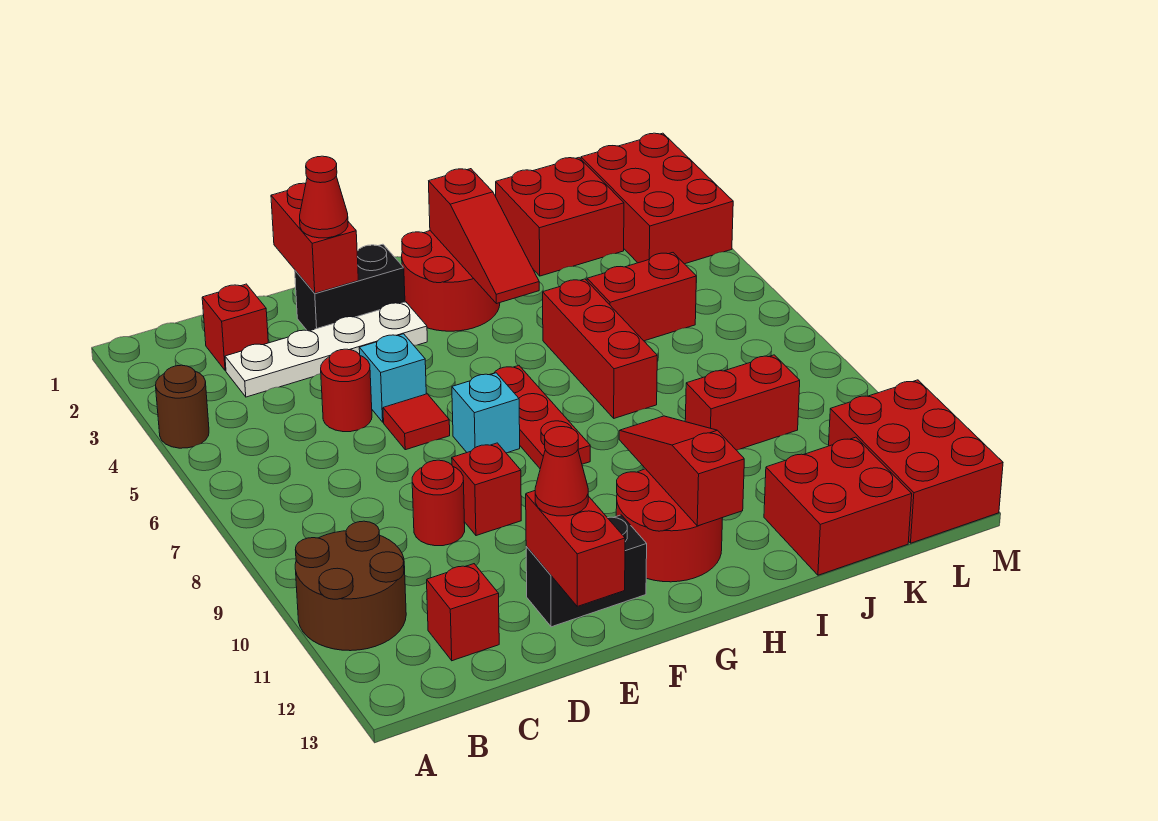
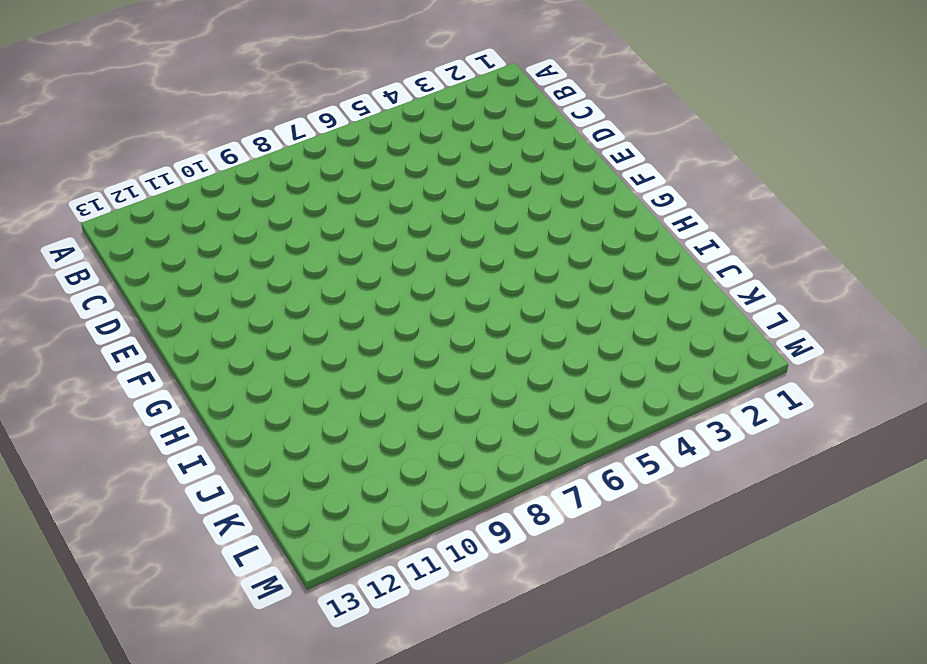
none -> brown round brick A4 level 1
none -> brown round brick A10:B11 level 1
none -> red brick C2 level 1

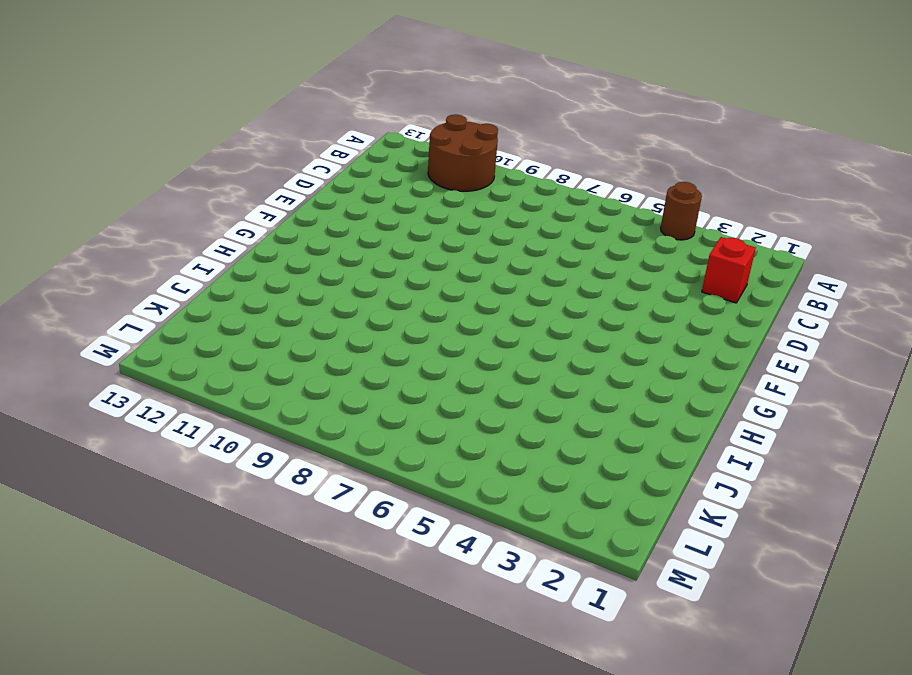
none -> white plate C3:F3 level 1
none -> red brick C12 level 1
none -> red round brick D5 level 1

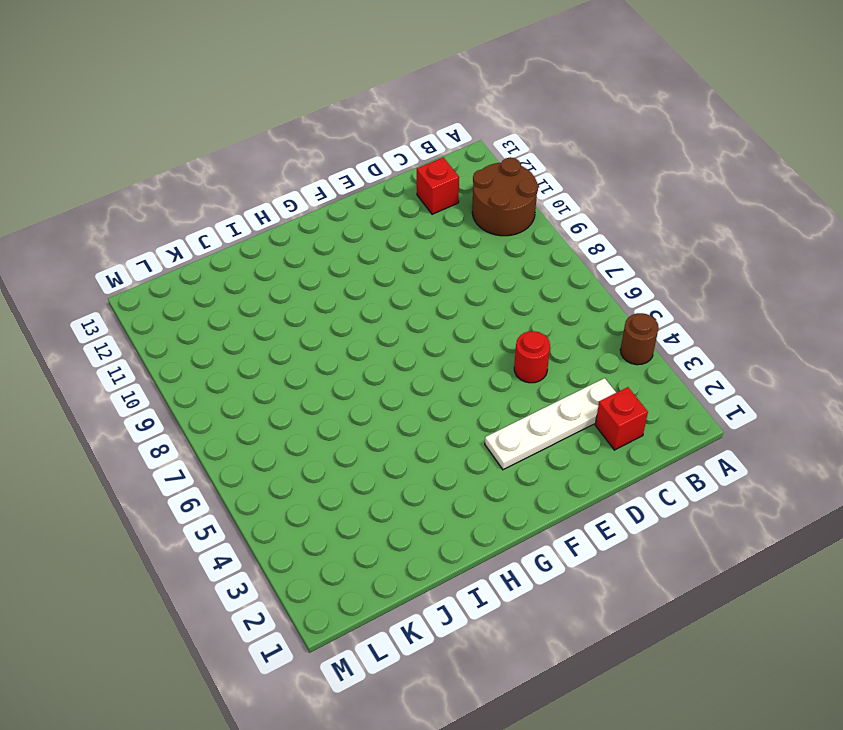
none -> red round brick D9 level 1
none -> black brick E2:F2 level 1
none -> cyan brick E5 level 1

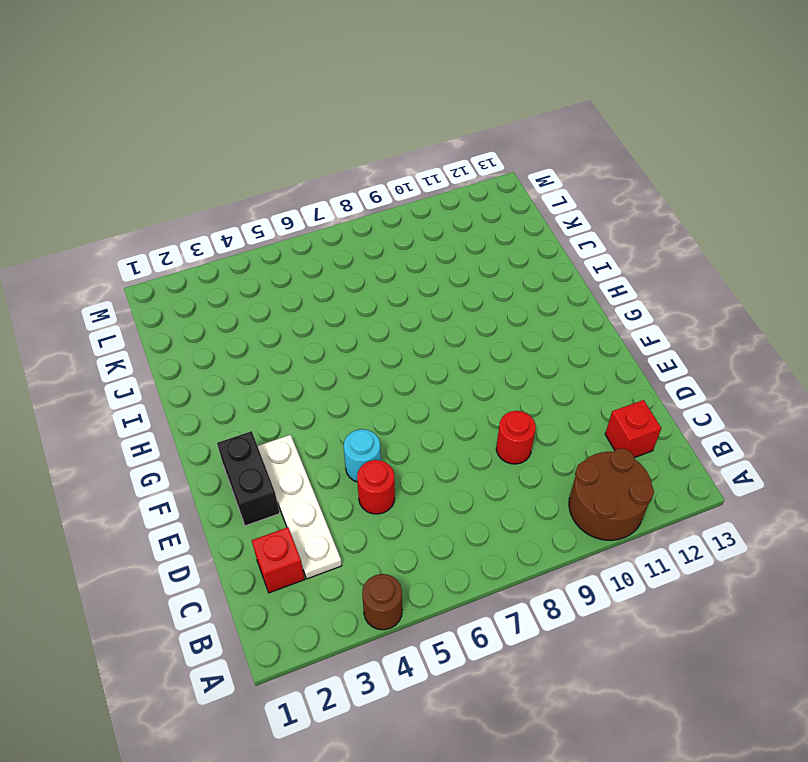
cyan round brick E5 level 1 -> cyan brick E5 level 1
none -> red tile E6 level 1
none -> red brick E9 level 1
none -> black brick E12:F12 level 1

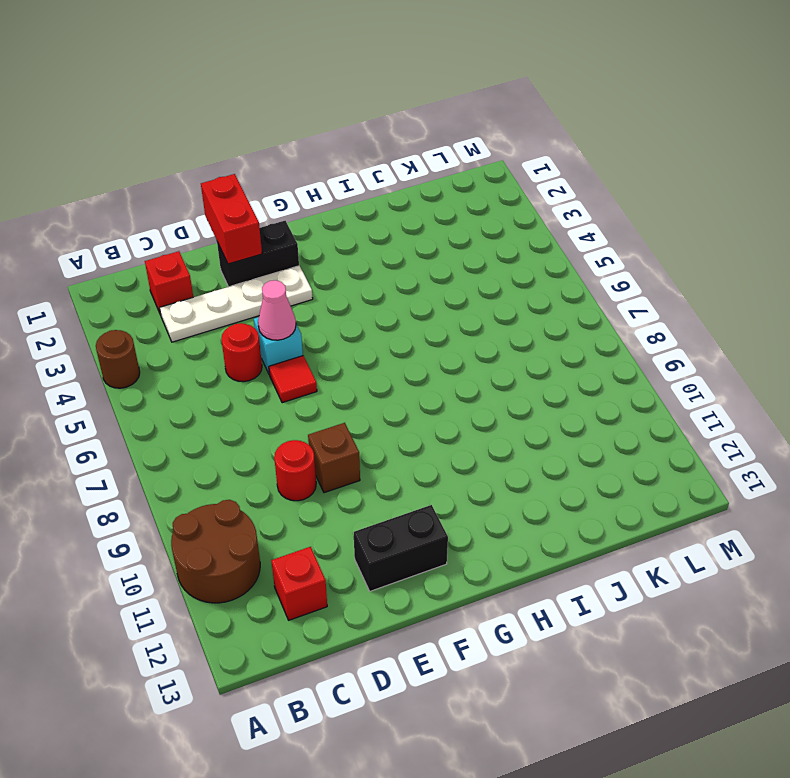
pink cone E5 level 2 -> none
brown brick E9 level 1 -> red brick E9 level 1
none -> cyan brick F7 level 1
none -> red round brick G2:H3 level 1
none -> red plate G6:G8 level 1

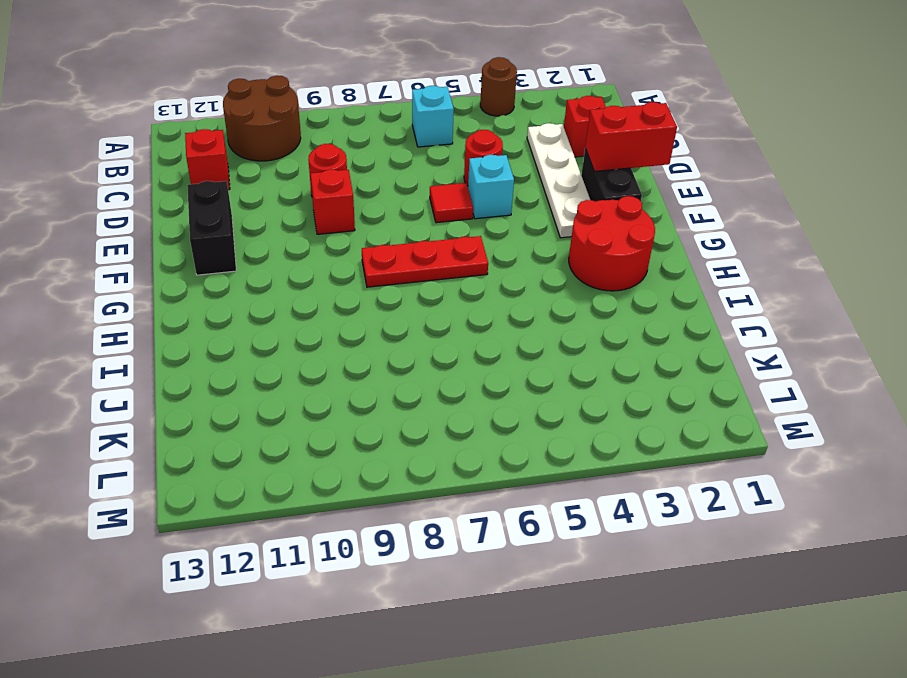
cyan brick B6 level 1 -> cyan brick F7 level 1
none -> red round brick G11:H12 level 1
none -> red brick I5:I7 level 1
none -> red brick J1:K2 level 1

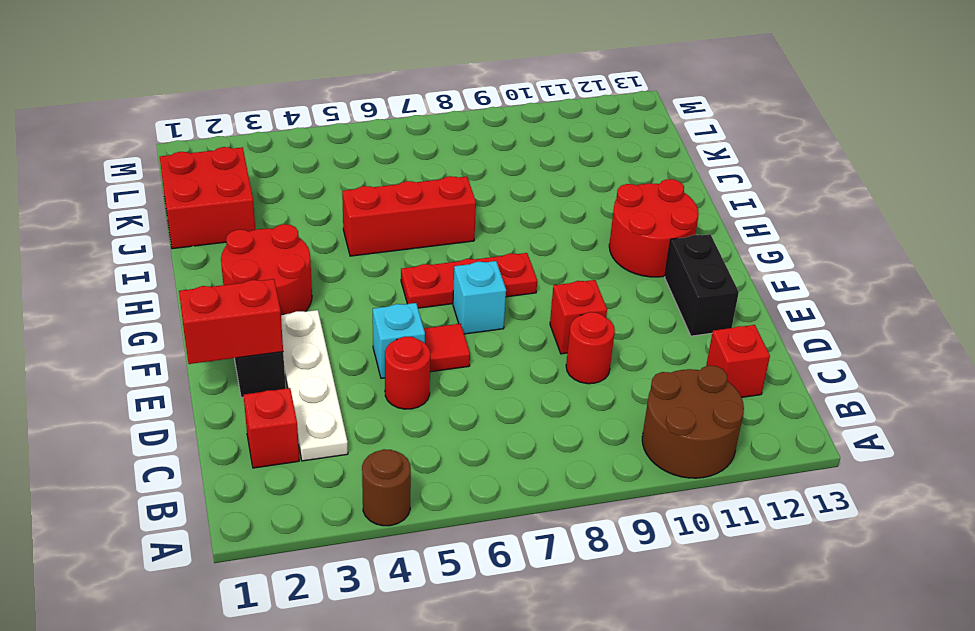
none -> red brick J5:K5 level 1
none -> red brick J9:K9 level 1
none -> red brick J12:K13 level 1

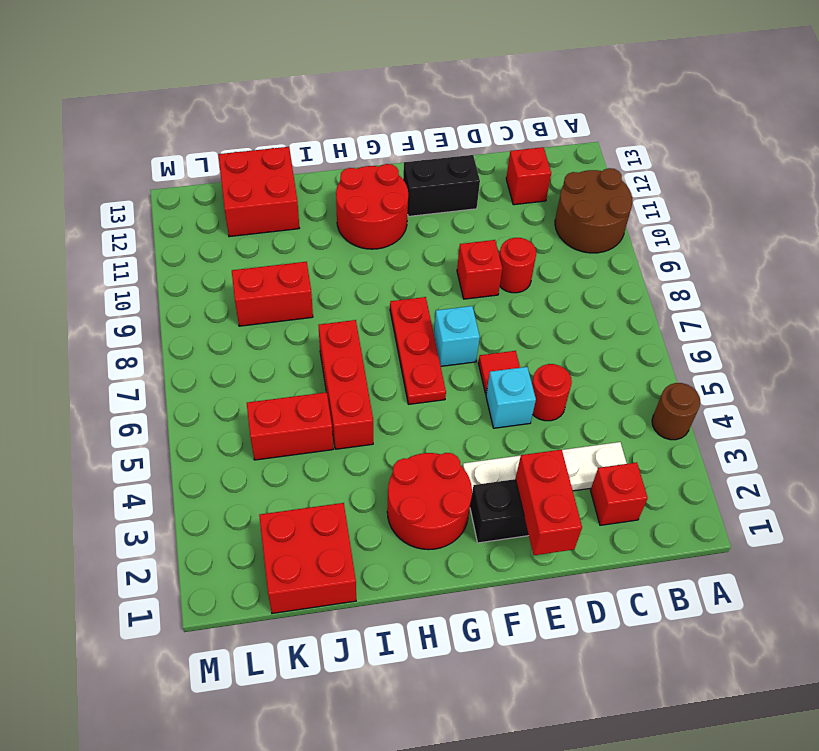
none -> red brick L1:M3 level 1
none -> red brick L11:M13 level 1
none -> red brick E12:E13 level 2

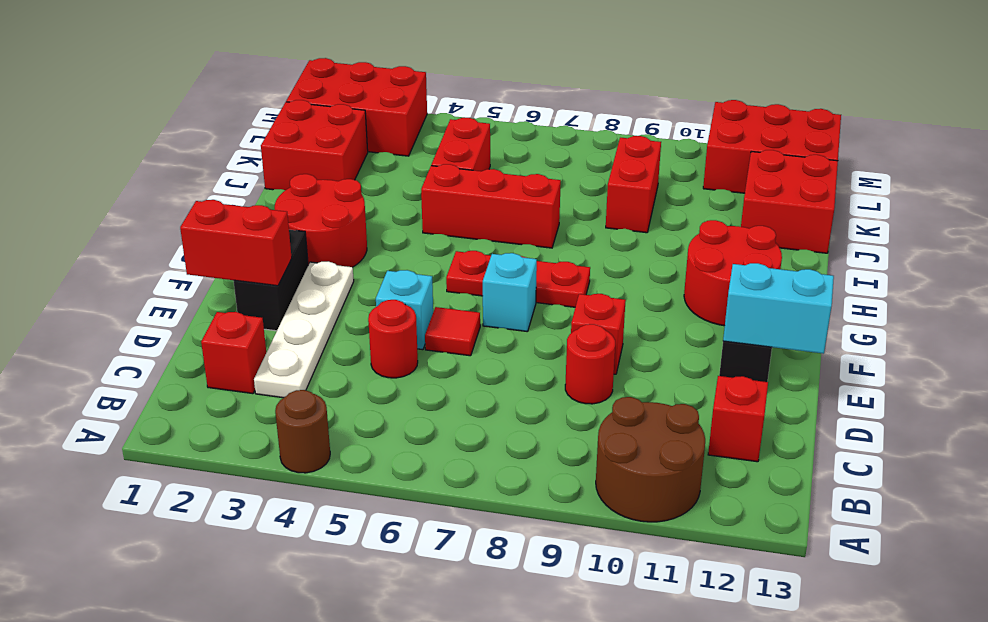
cyan brick E12:E13 level 2 -> red brick E12:E13 level 2
none -> red slope H2:H4 level 2 top 2
none -> red slope H10:H12 level 2 top 12
none -> red cone E2 level 3

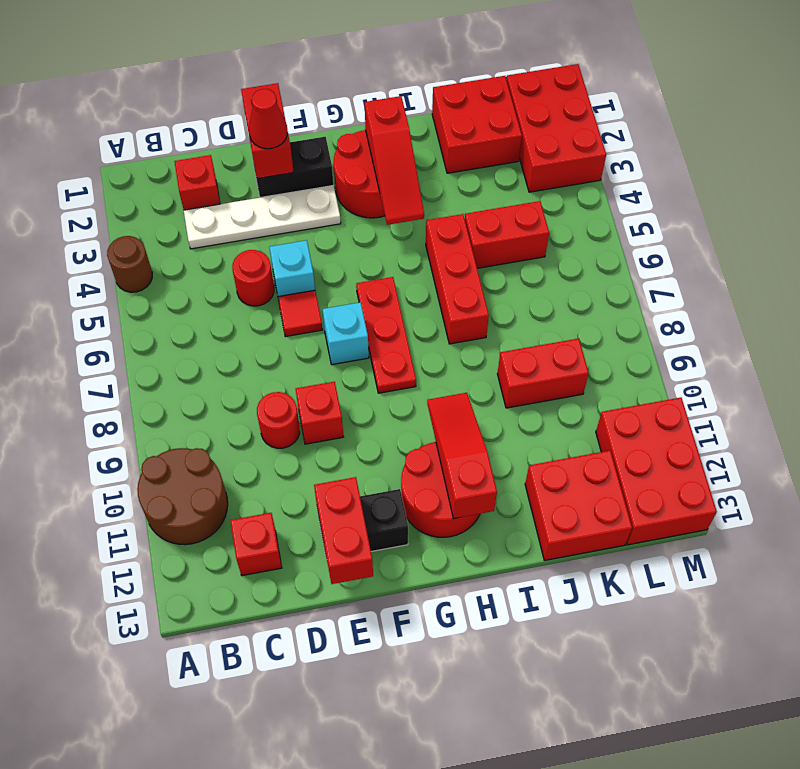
none -> red cone E12 level 3

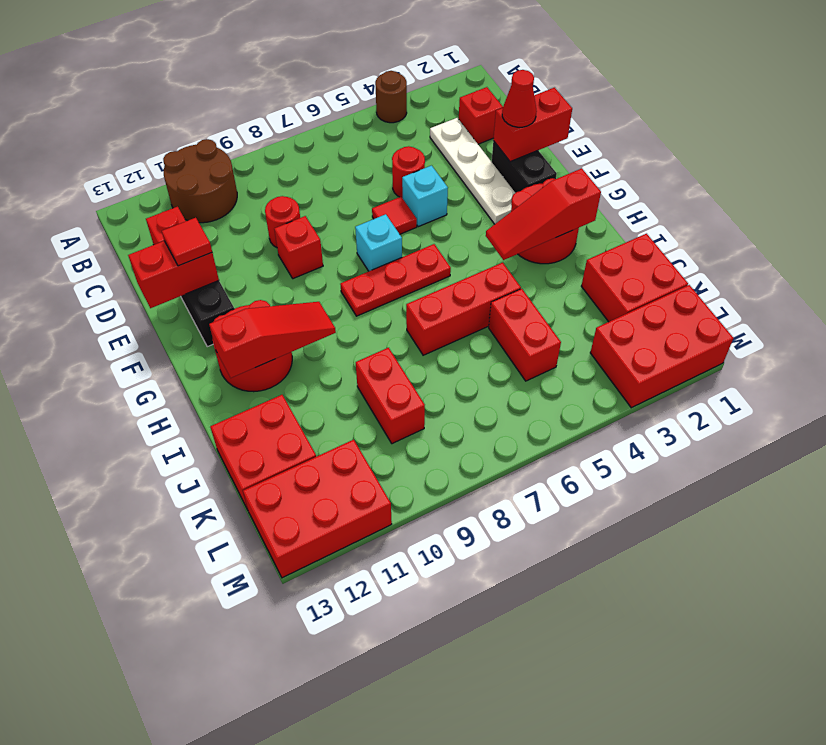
red tile E12 level 3 -> red cone E12 level 3

